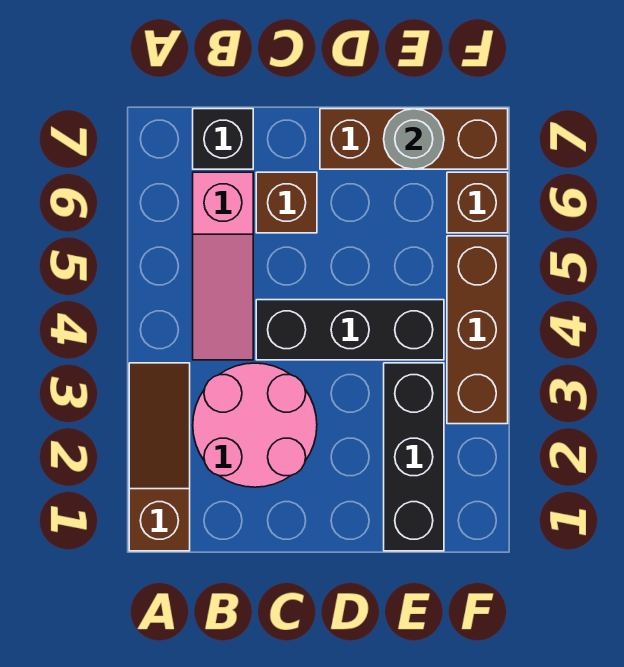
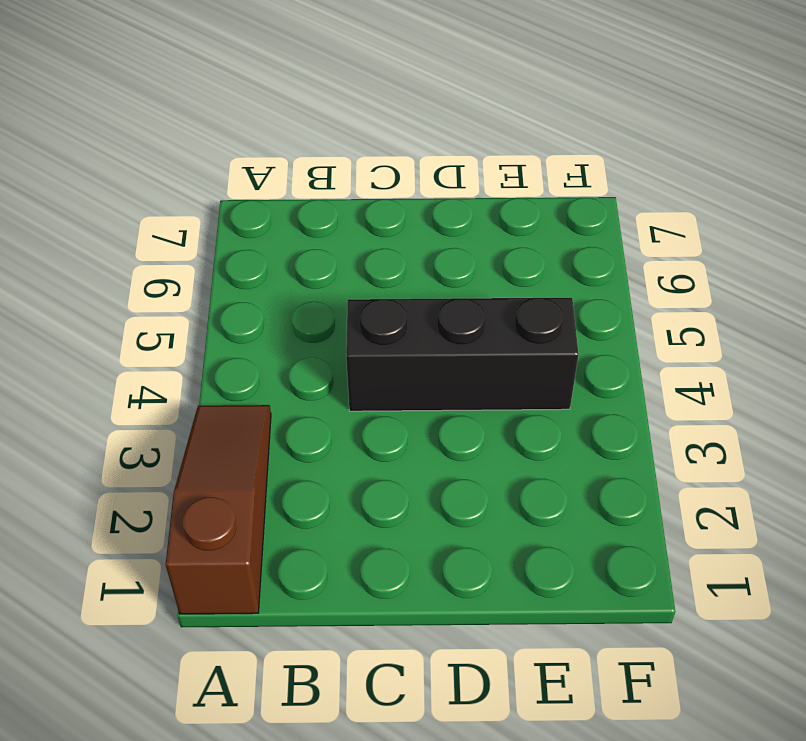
none -> pink round brick B2:C3 level 1
none -> pink slope B4:B6 level 1 top 6

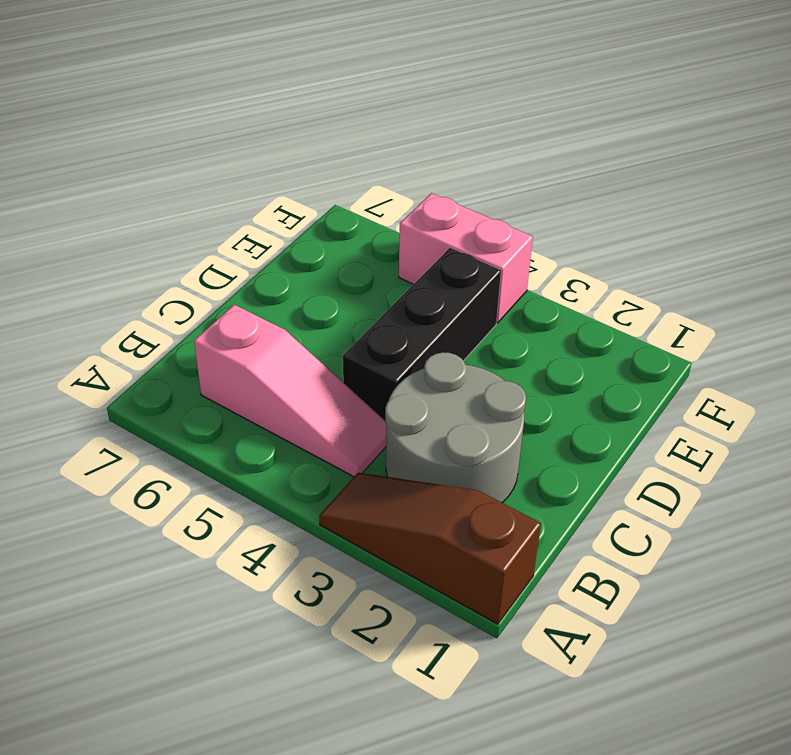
grey round brick B2:C3 level 1 -> pink round brick B2:C3 level 1
pink brick F4:F5 level 1 -> brown brick F3:F5 level 1
none -> black brick B7 level 1
none -> brown brick C6 level 1

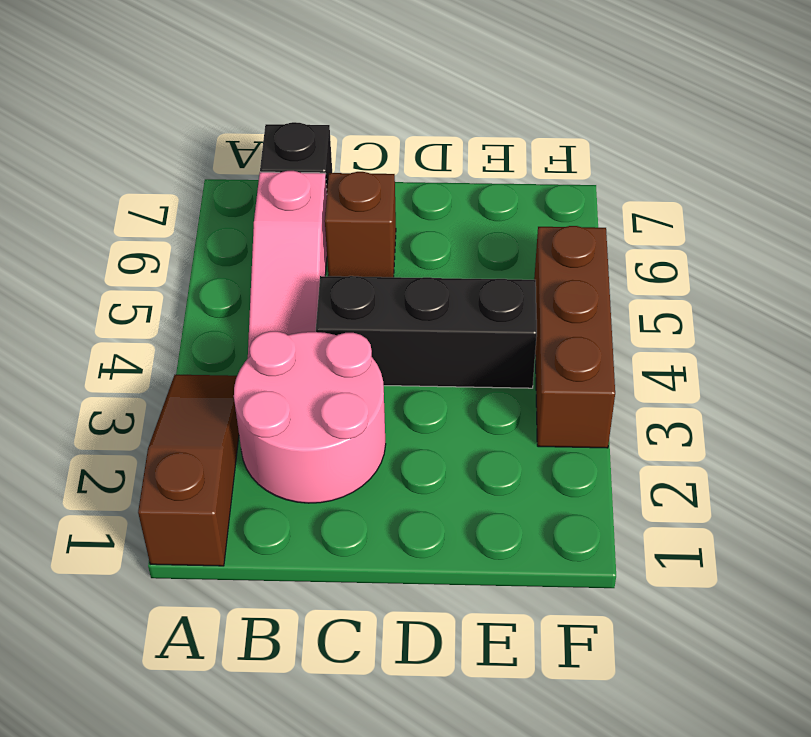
none -> brown brick D7:F7 level 1
none -> black brick E1:E3 level 1

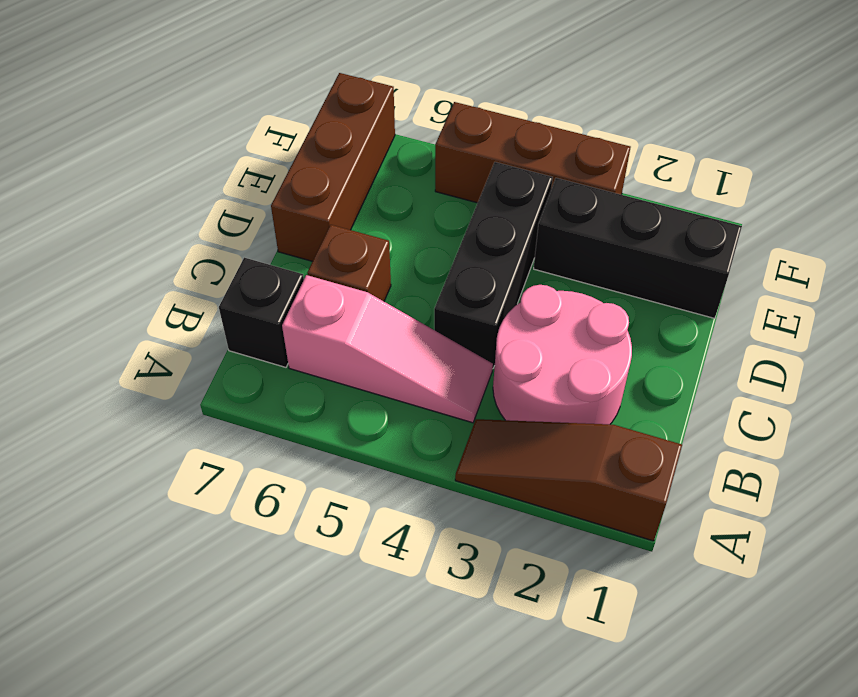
none -> brown brick F6 level 1
none -> grey round brick E7 level 2

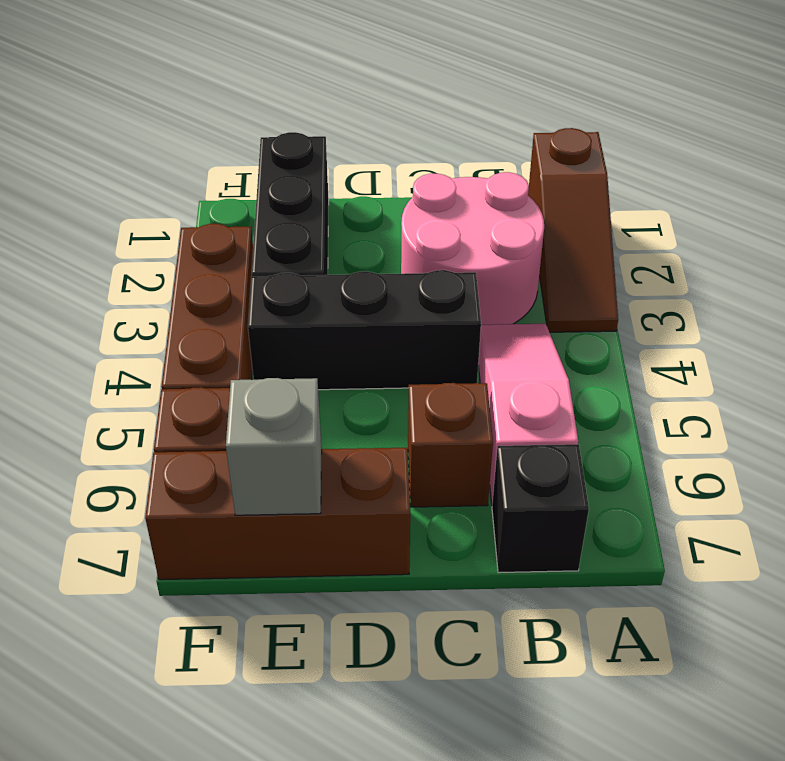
grey brick E7 level 2 -> grey round brick E7 level 2

